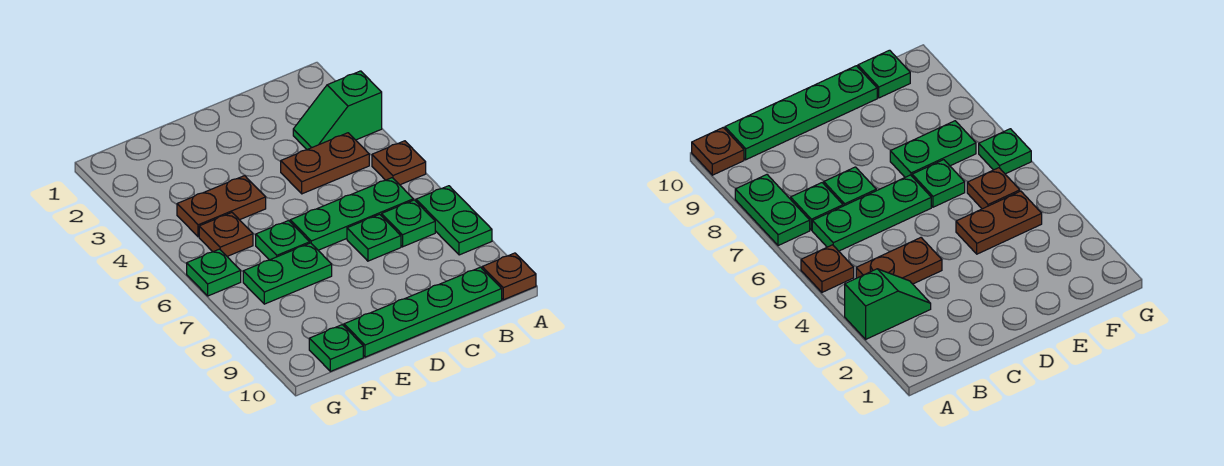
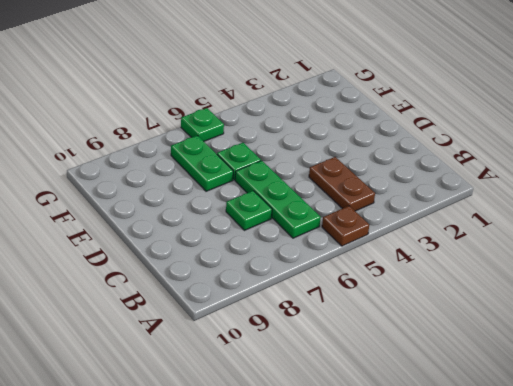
none -> green slope A3:B3 level 1 top A
none -> green plate A7:A8 level 1
none -> brown plate A10 level 1

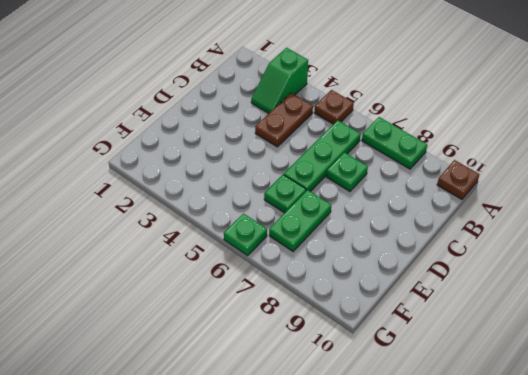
none -> green plate B7 level 1
none -> green plate B10:E10 level 1
none -> brown plate E4:F4 level 1

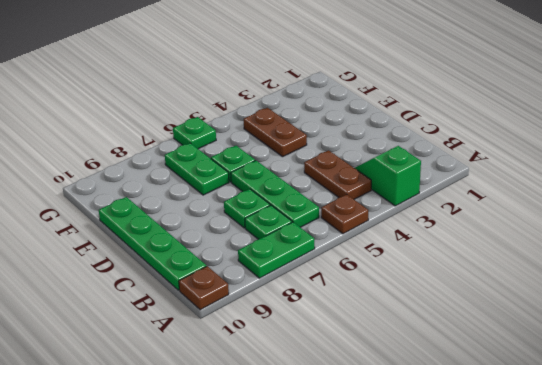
none -> brown plate F5 level 1
none -> green plate F10 level 1

